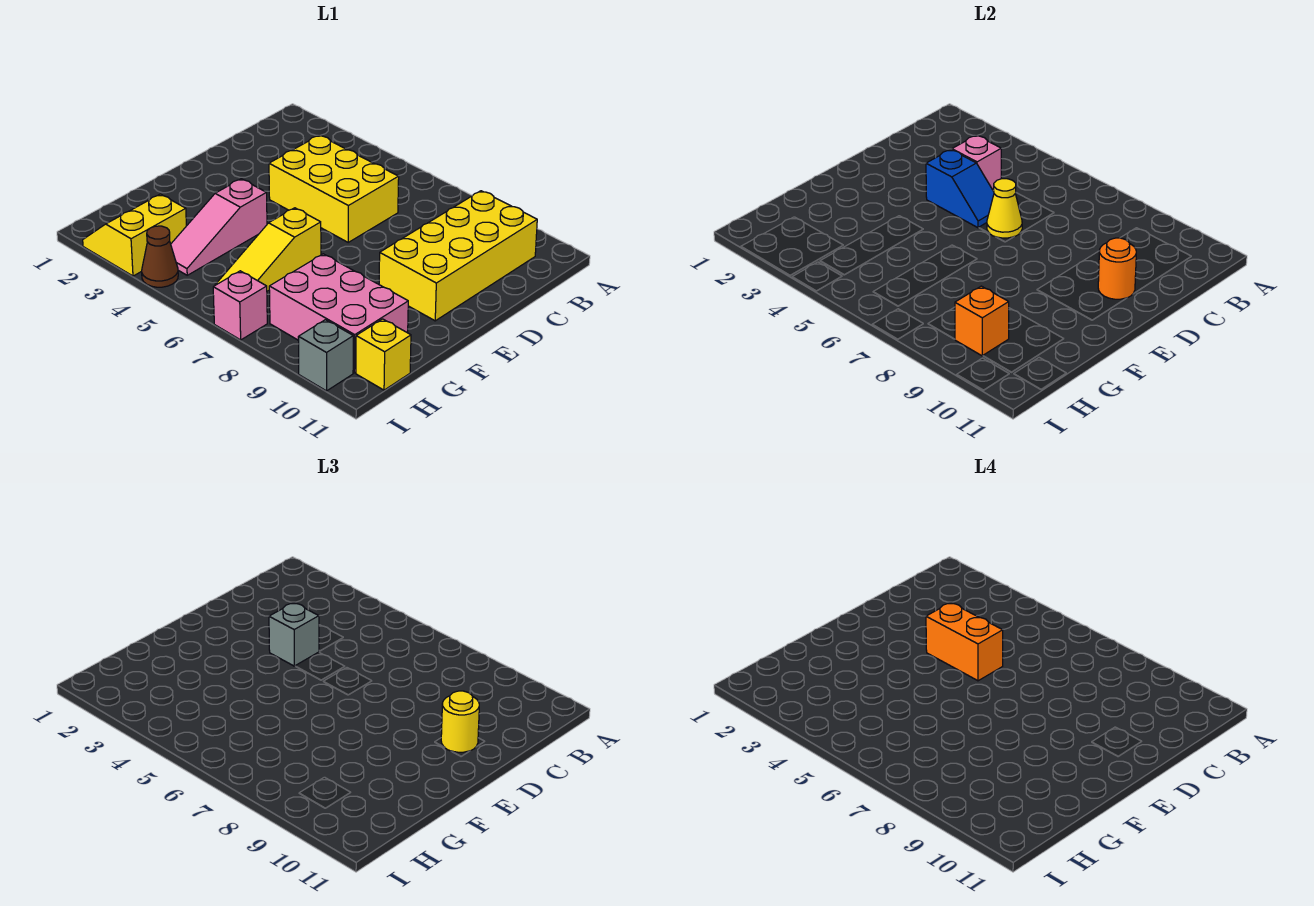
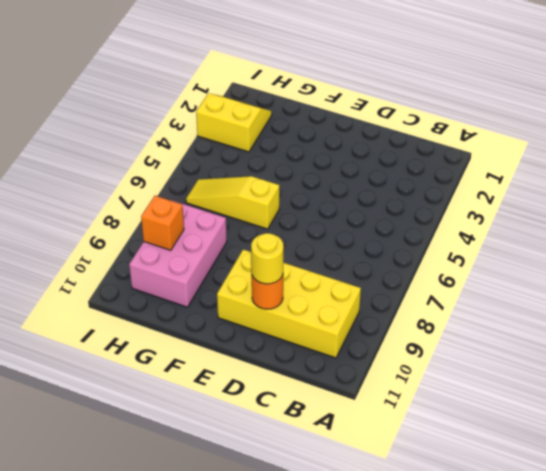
none -> yellow brick C4:D6 level 1
none -> pink slope F4:H4 level 1 top F
none -> yellow brick H11 level 1

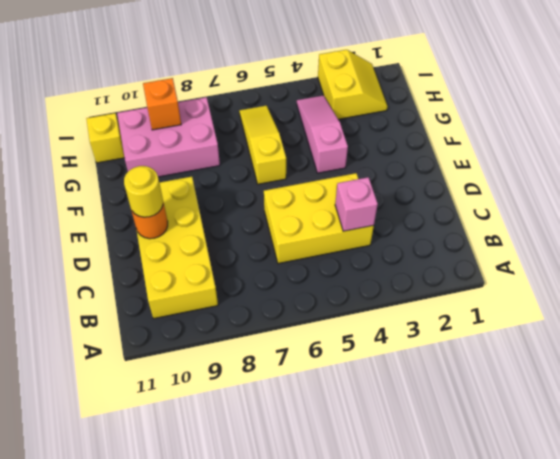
none -> brown cone I4 level 1
none -> pink brick I7 level 1
none -> grey brick I10 level 1

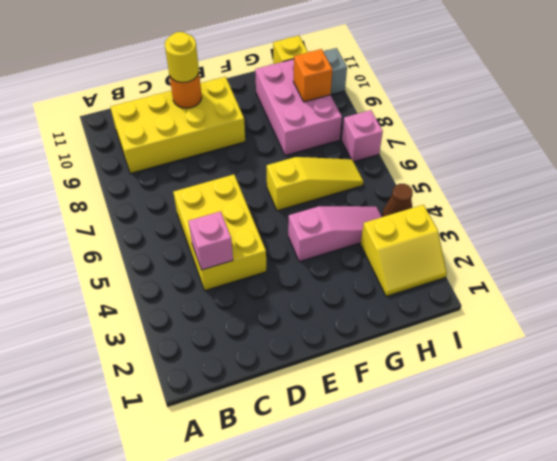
none -> blue slope D4:D5 level 2 top 4
none -> yellow cone D6 level 2
none -> grey brick D4 level 3

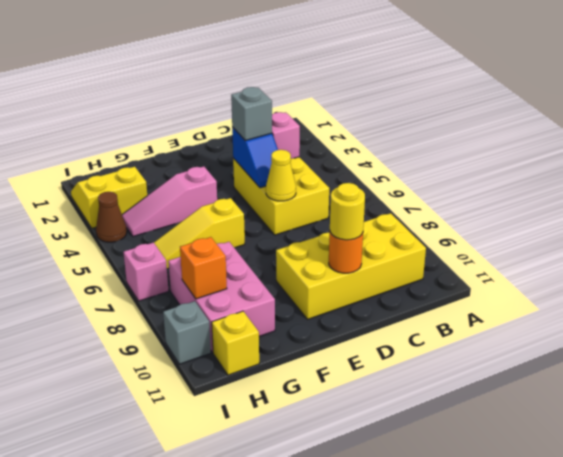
none -> orange brick D4:D5 level 4

